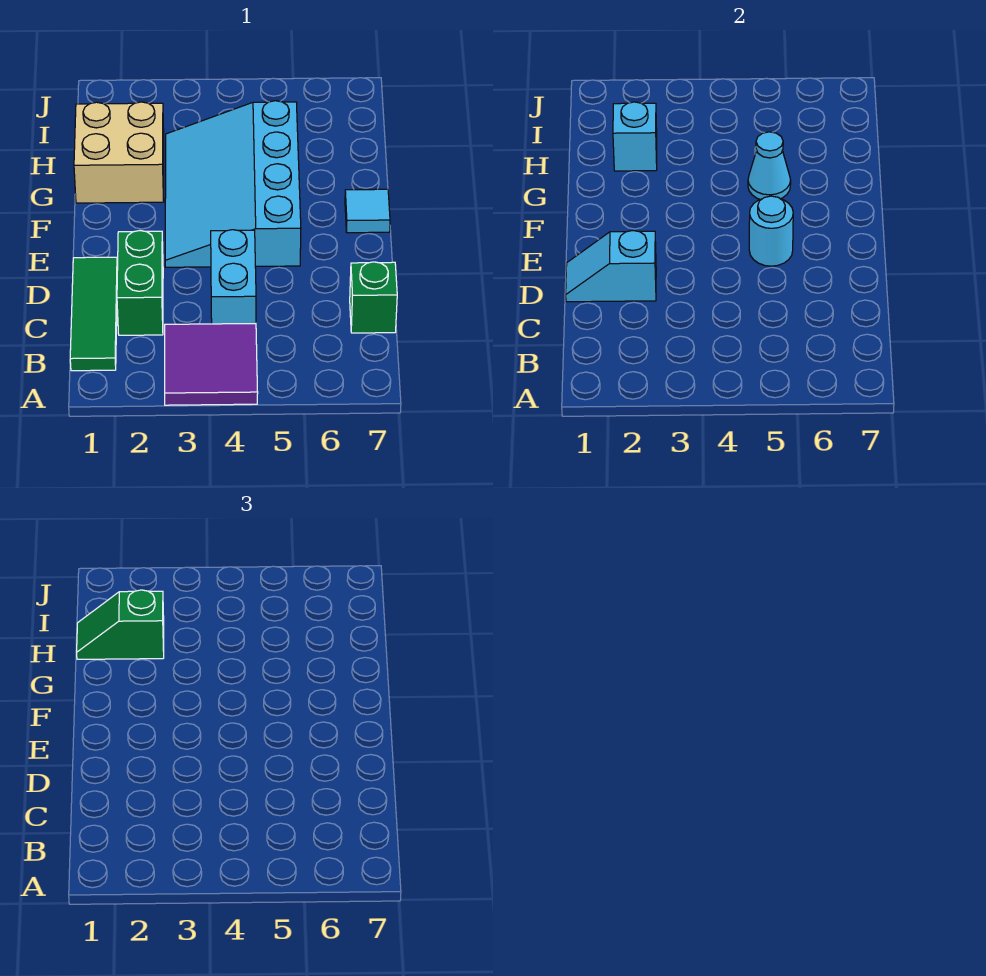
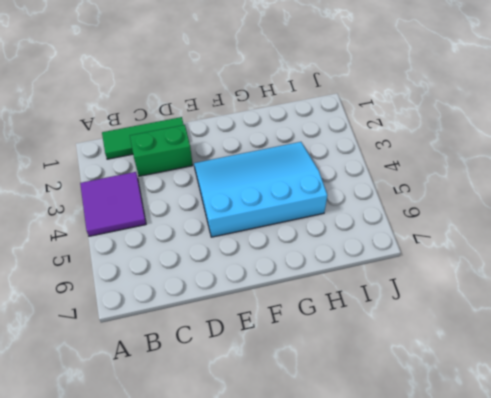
none -> cyan brick C4:D4 level 1
none -> green brick C7 level 1
none -> cyan tile F7 level 1

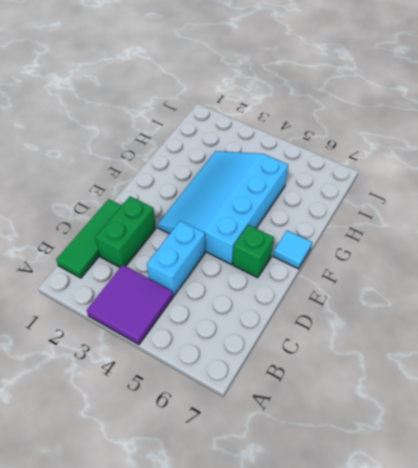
green brick E6 level 1 -> green brick C7 level 1
none -> tan brick G1:H2 level 1
none -> cyan slope D1:D2 level 2 top 2
none -> cyan round brick E5 level 2

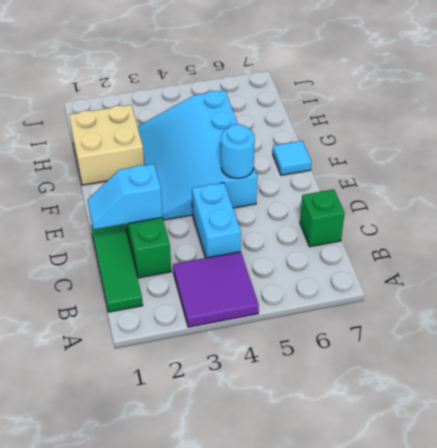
none -> cyan cone G5 level 2
none -> cyan brick H2 level 2
none -> green slope H1:H2 level 3 top 2

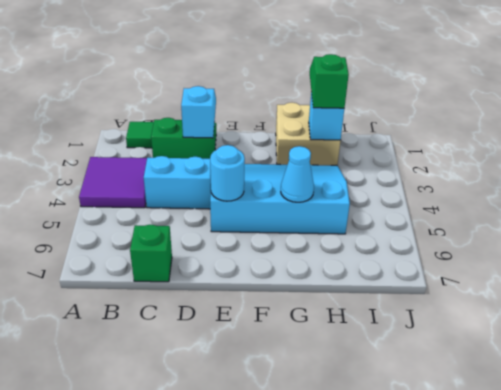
none -> cyan tile F7 level 1

